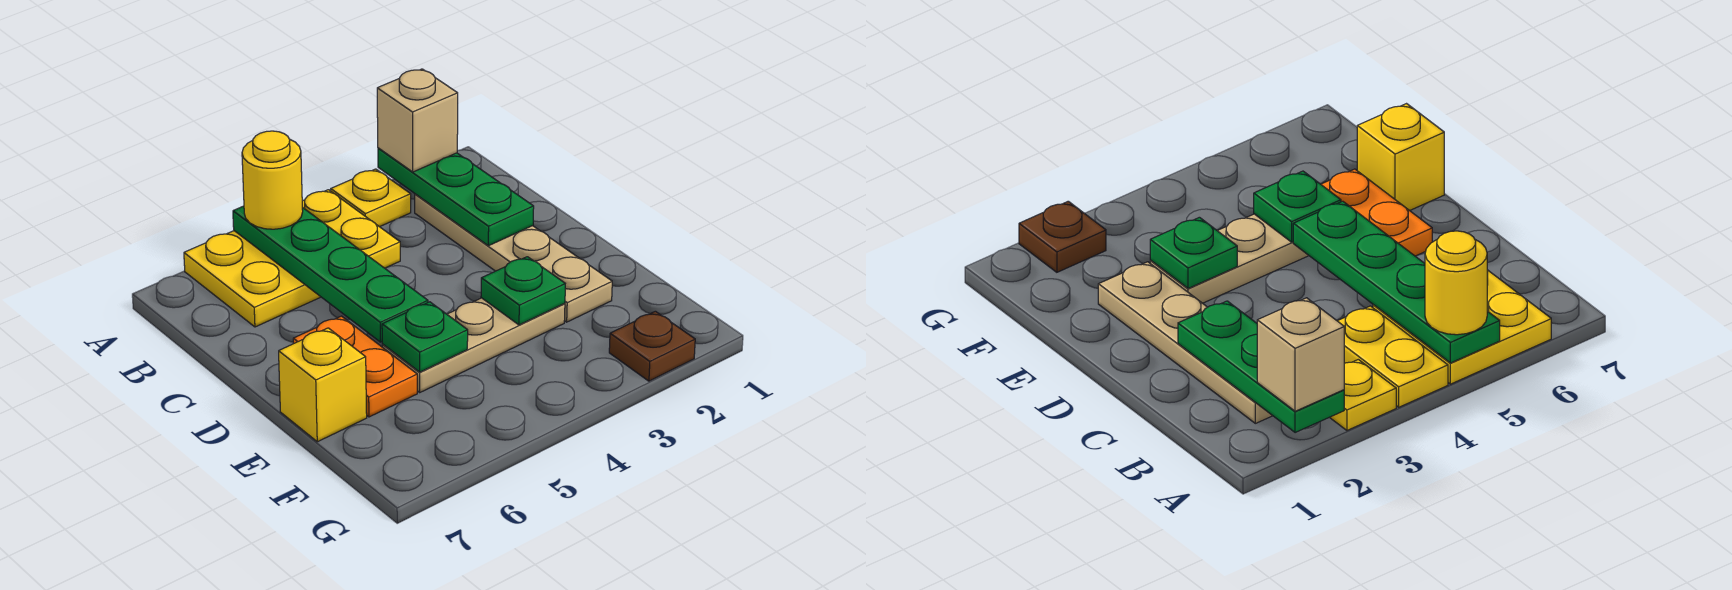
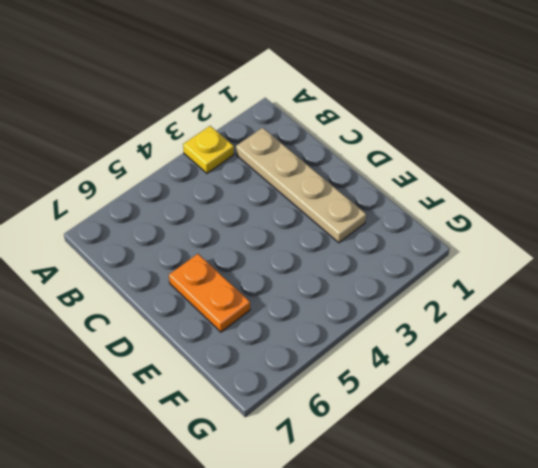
none -> yellow plate A4:B4 level 1
none -> yellow plate A5:B6 level 1
none -> tan plate E3:E5 level 1

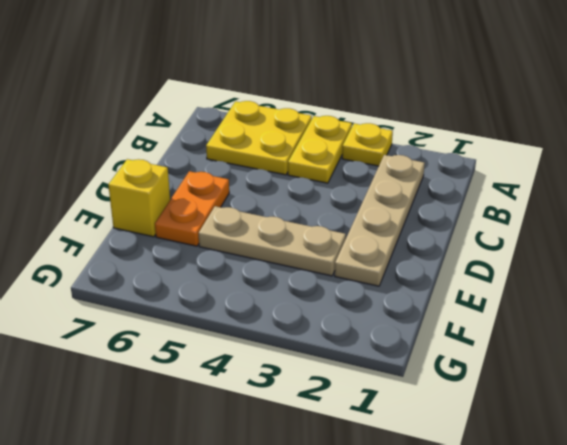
none -> brown plate G2 level 1
none -> green plate A2:C2 level 2
none -> green plate A5:D5 level 2

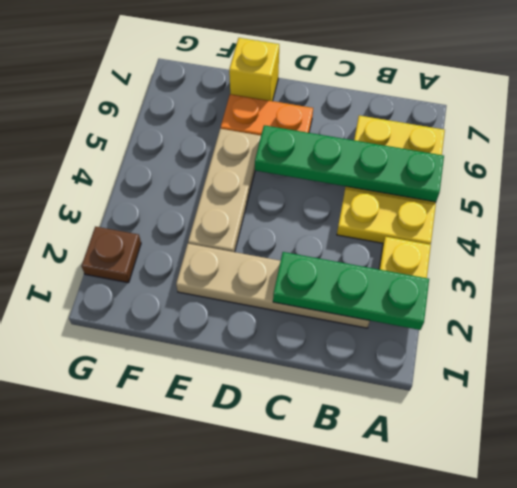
none -> green plate E3 level 2
none -> green plate E5 level 2
none -> tan brick A2 level 3

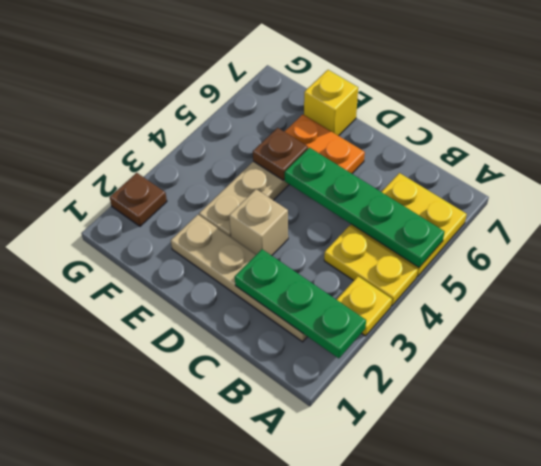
tan brick D3 level 1 -> tan brick A2 level 3
brown plate E5 level 2 -> green plate E5 level 2
none -> green plate E3 level 2
none -> yellow round brick A5 level 3

